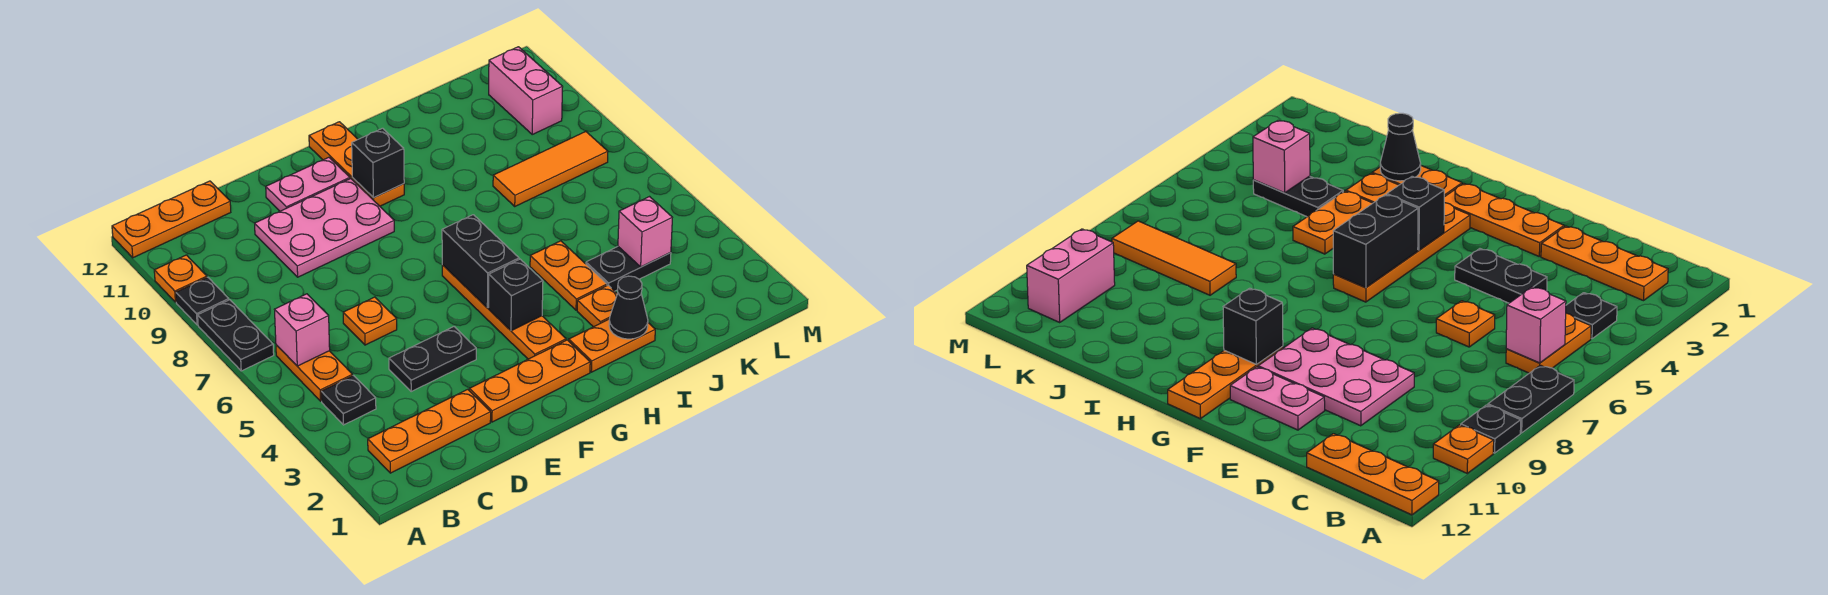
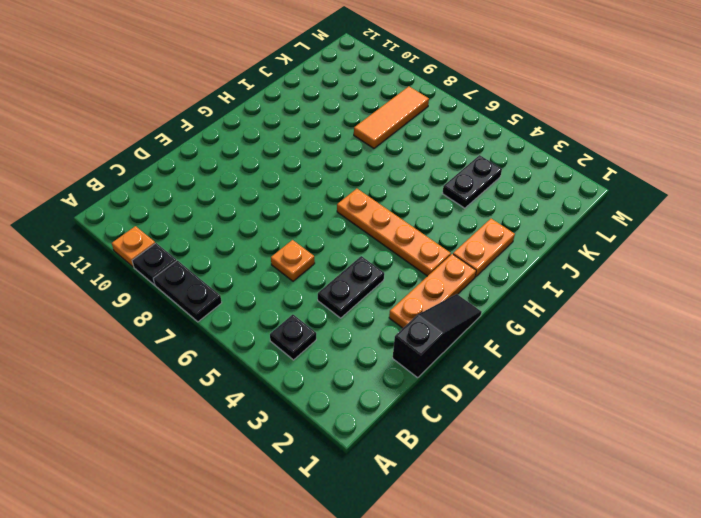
black slope D1:F1 level 1 top D -> none
none -> orange plate A12:C12 level 1
none -> orange plate B2:D2 level 1
none -> orange plate B5:B6 level 1

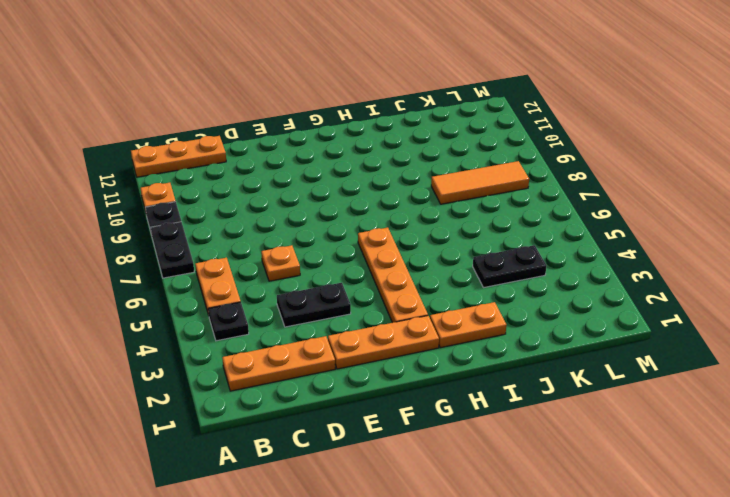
none -> pink plate D9:F10 level 1
none -> pink plate E11:F11 level 1
none -> orange plate G10:G12 level 1

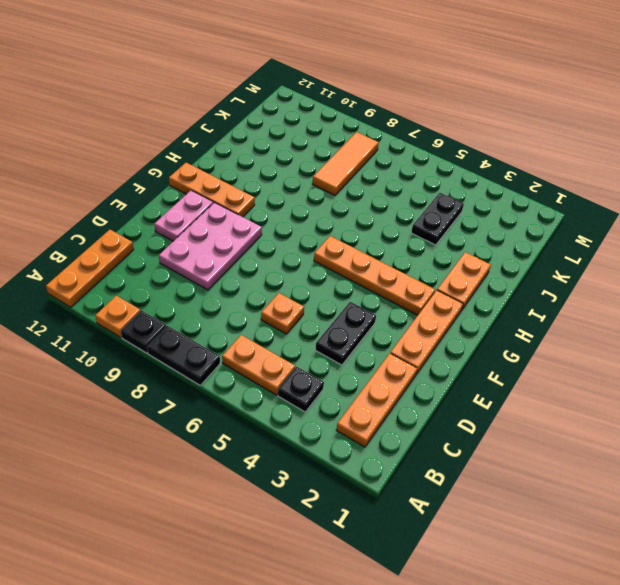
none -> orange plate I3 level 1
none -> orange plate I4:I5 level 1
none -> pink brick L10:L11 level 1

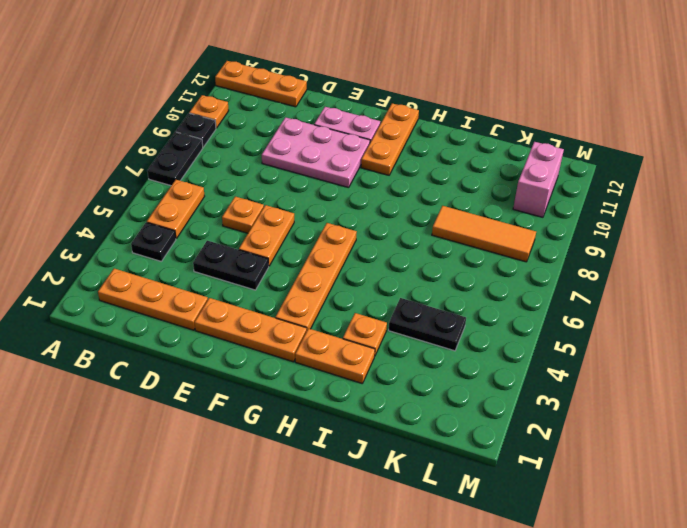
orange plate E5:E6 level 1 -> orange plate I4:I5 level 1
none -> pink brick B6 level 2
none -> black brick G4 level 2
none -> black brick G5:G6 level 2

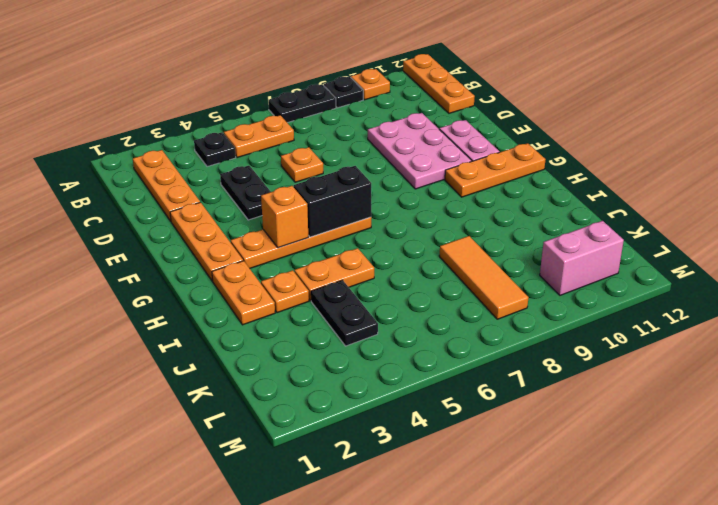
orange brick G4 level 2 -> black brick G4 level 2
none -> pink brick B6 level 2
none -> black brick G10 level 2
none -> black cone I2 level 2

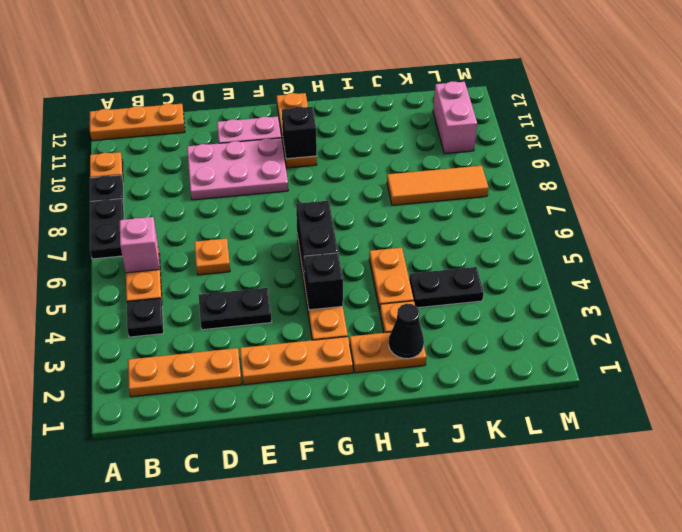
none -> pink brick K4 level 2

